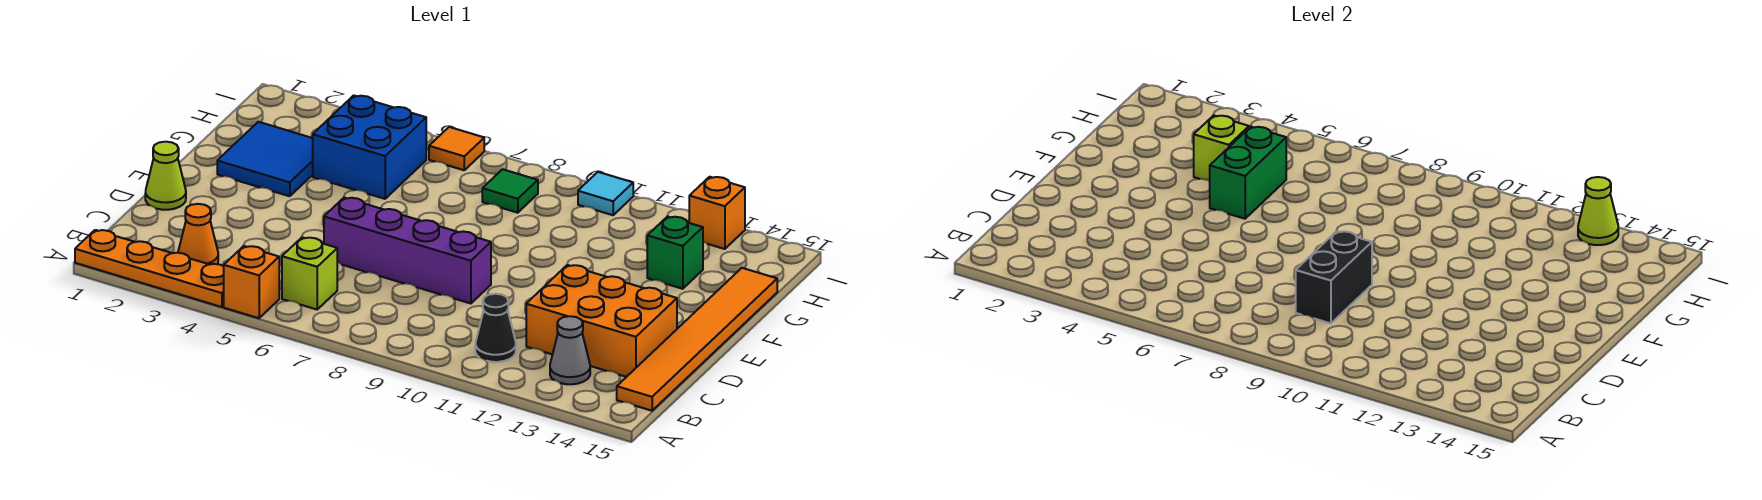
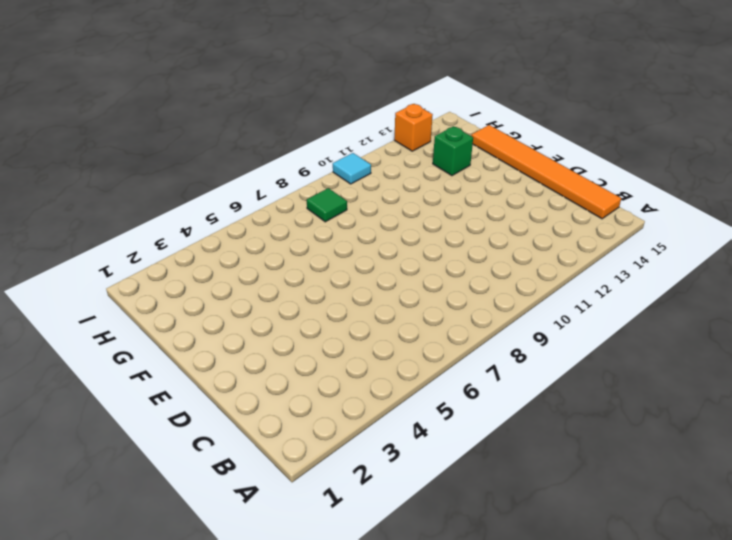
none -> orange plate A1:A4 level 1
none -> orange brick A5 level 1
none -> orange cone B3 level 1

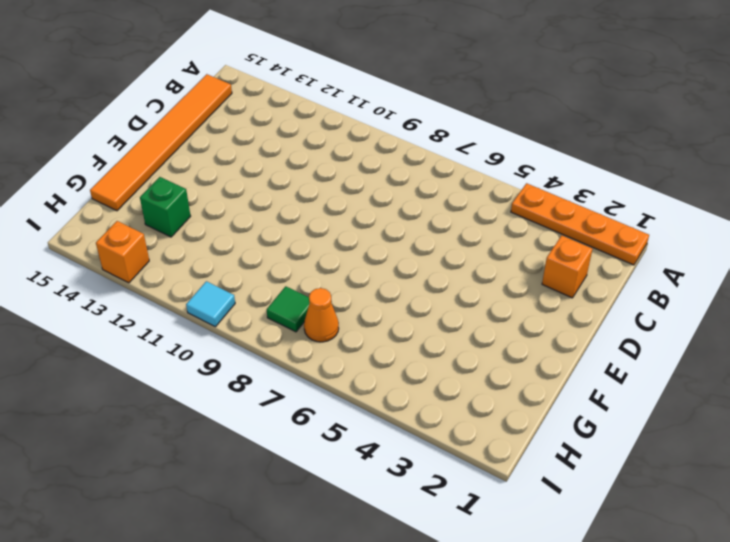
orange brick C2 level 1 -> orange brick A5 level 1
orange cone H7 level 1 -> orange cone B3 level 1
none -> lime brick B6 level 1
none -> black cone B11 level 1
none -> grey cone B13 level 1

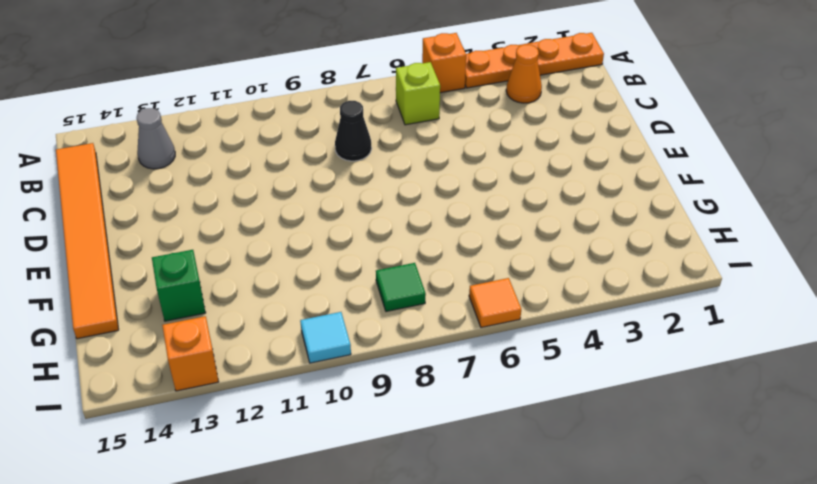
black cone C8 level 1 -> black cone B11 level 1
none -> orange brick C12:D14 level 1
none -> lime cone D1 level 1
none -> purple brick D6:D9 level 1

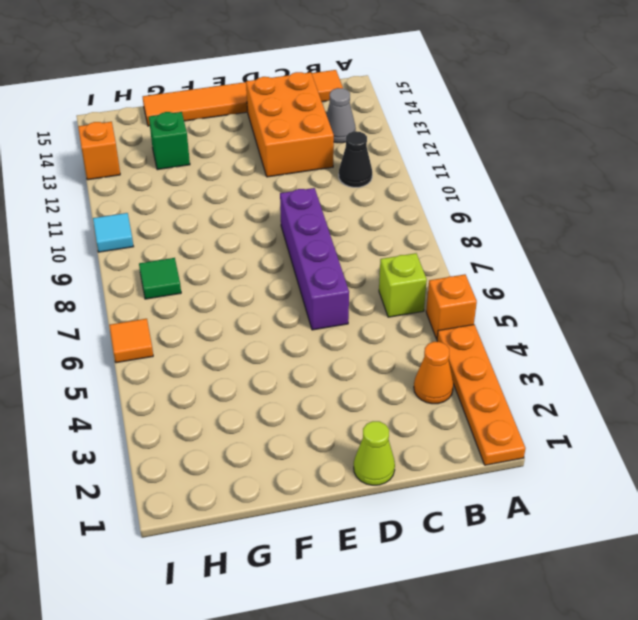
none -> blue tile F2:G3 level 1
none -> blue brick G4:H5 level 1
none -> black brick C9:D9 level 2

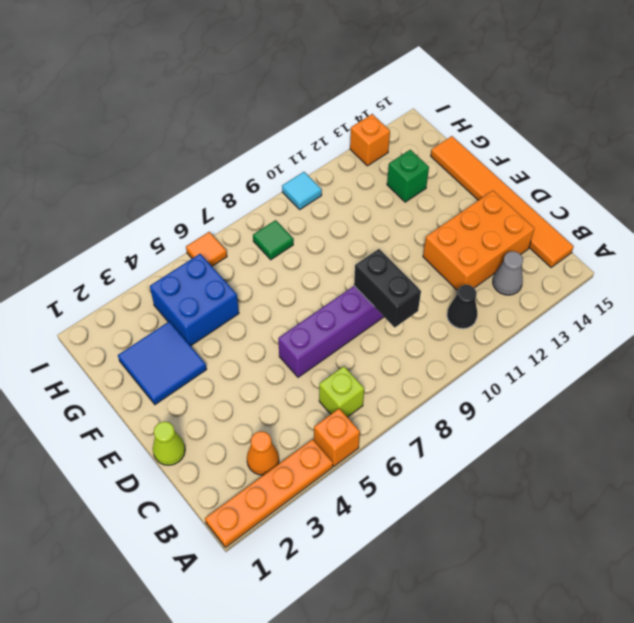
none -> green brick F5:G5 level 2
none -> lime brick G4 level 2
none -> lime cone I13 level 2

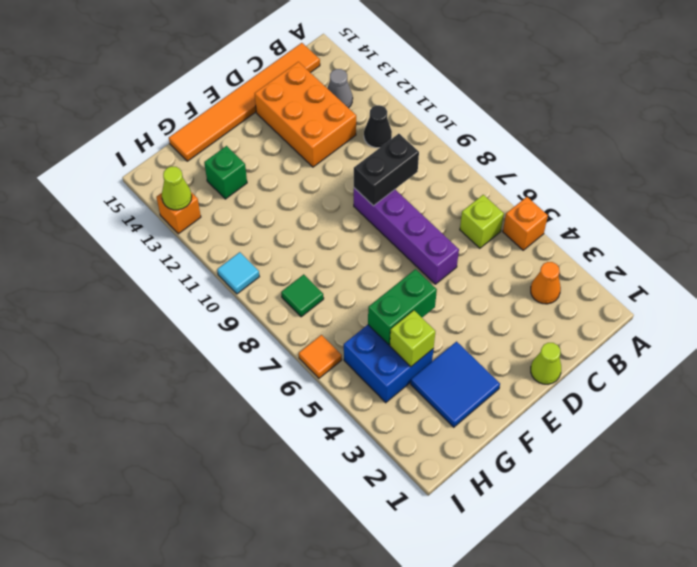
none -> orange plate A1:A4 level 1

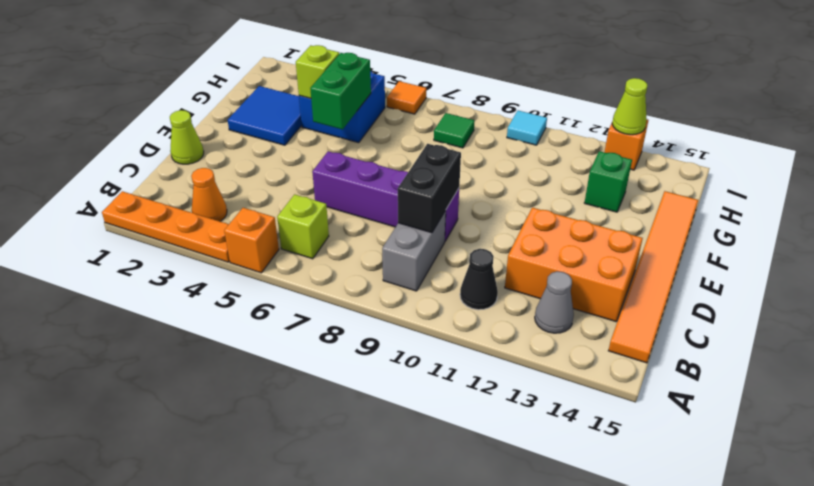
grey brick B9:C9 level 1 -> none

